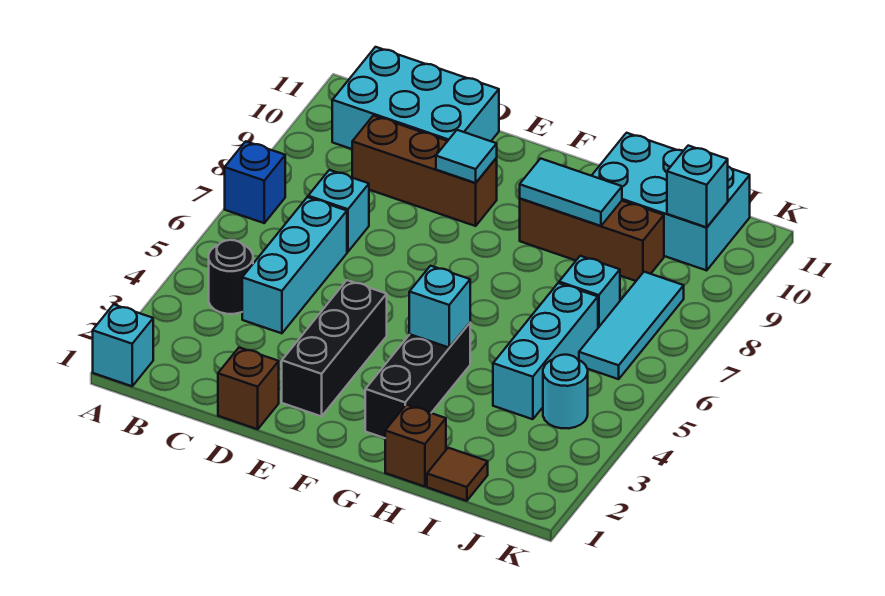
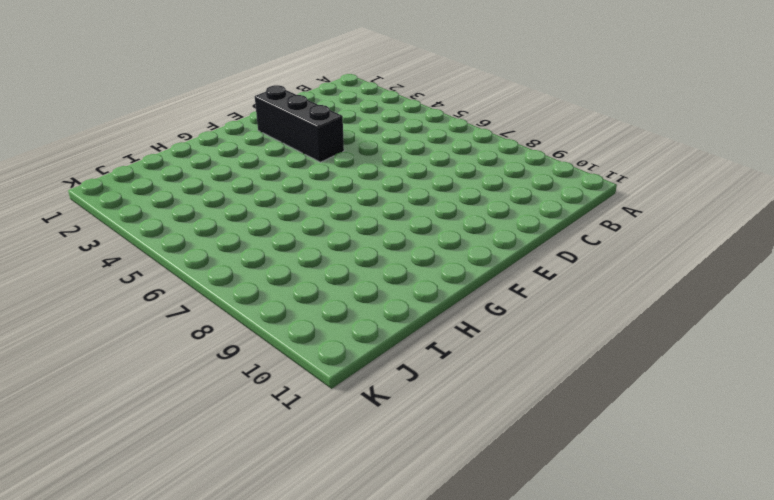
none -> cyan brick A1 level 1
none -> blue brick A7 level 1
none -> black round brick B4 level 1

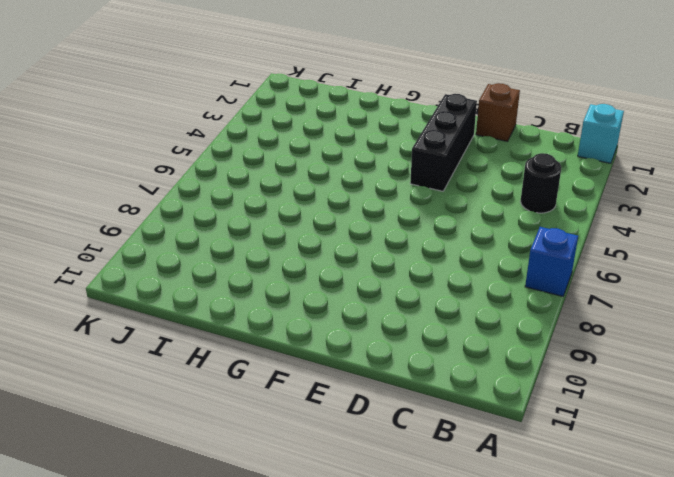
none -> cyan brick B10:D11 level 1
none -> cyan brick C4:C6 level 1
none -> cyan brick C7 level 1

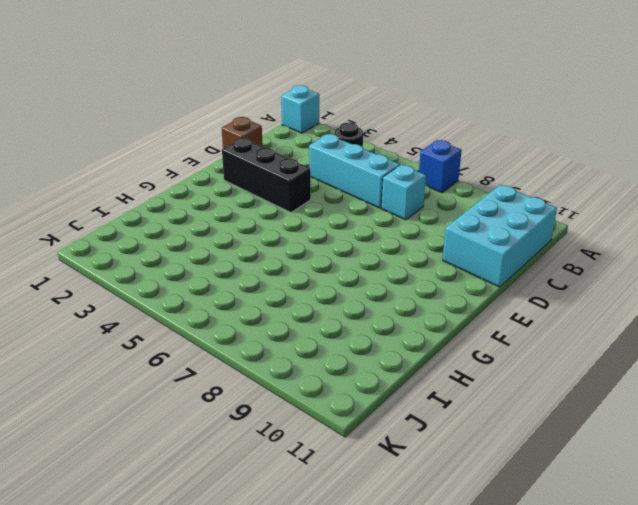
none -> brown brick C9:E9 level 1
none -> black brick G2:G4 level 1
none -> brown brick G9:I9 level 1

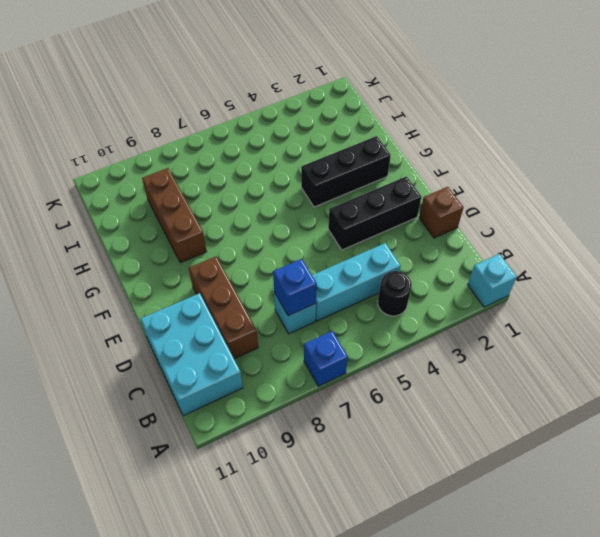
blue brick C7 level 2 -> none
none -> brown brick H1 level 1
none -> cyan brick H10:J11 level 1
none -> brown tile I1 level 1

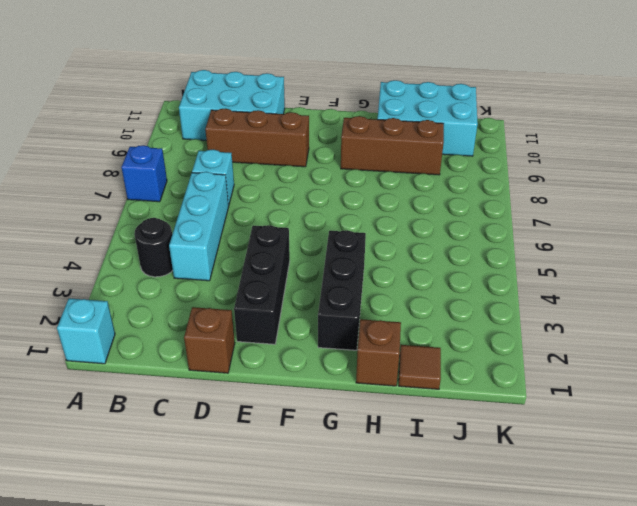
none -> cyan brick I4:I6 level 1
none -> cyan brick I7 level 1
none -> cyan round brick J4 level 1

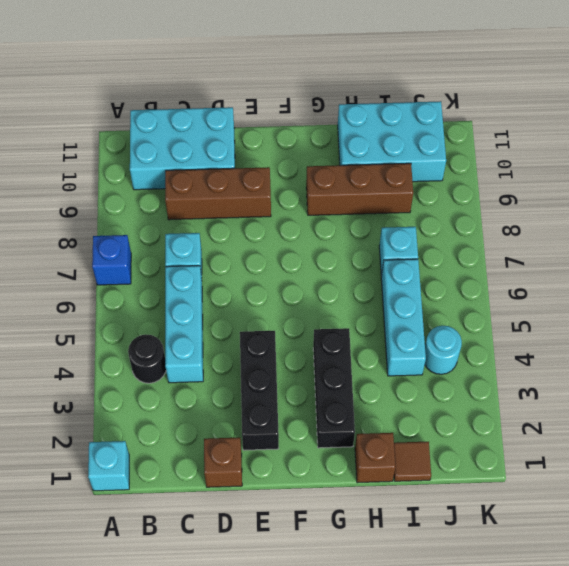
none -> cyan tile J6:J8 level 1
none -> cyan tile E9 level 2
none -> cyan brick G4 level 2

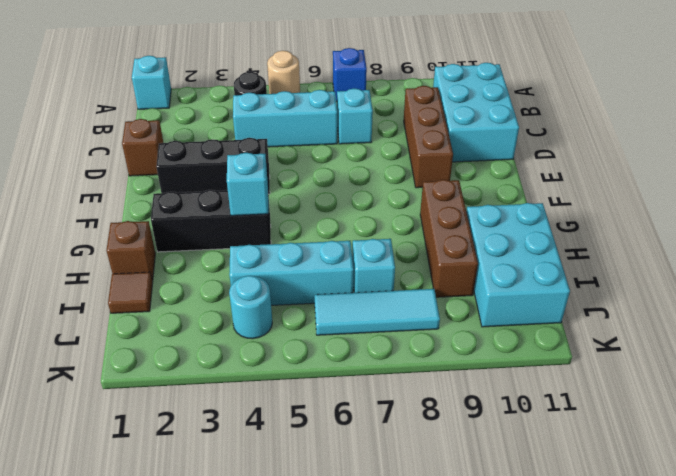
tan round brick A5 level 1 -> none
none -> cyan tile E9 level 2
none -> cyan tile G9:H9 level 2
none -> cyan brick J10 level 2

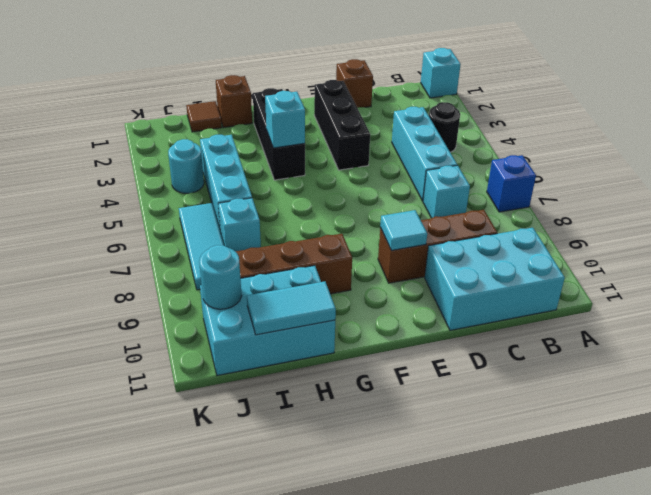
cyan tile H11:I11 level 2 -> cyan tile G9:H9 level 2
cyan round brick J10 level 2 -> cyan brick J10 level 2

